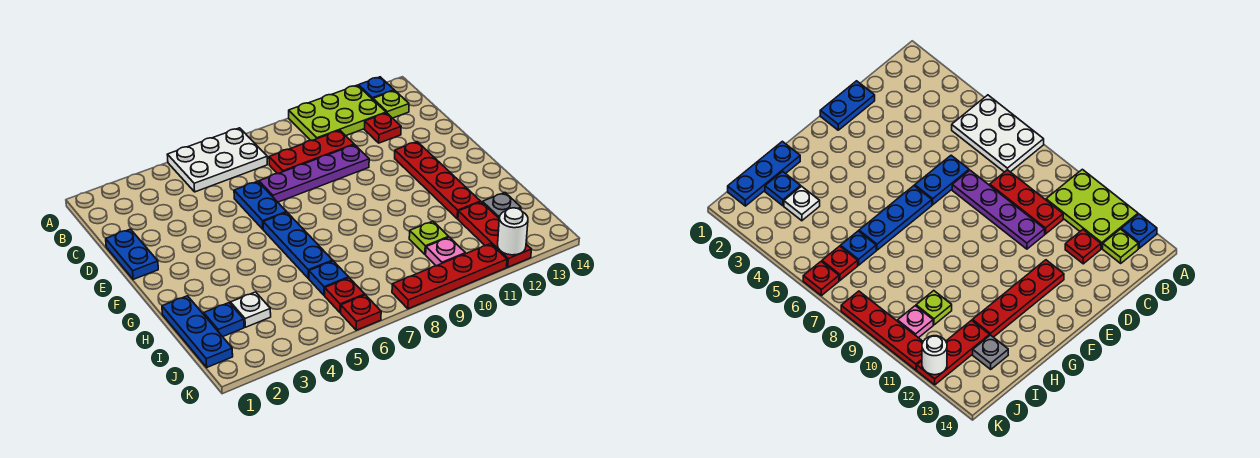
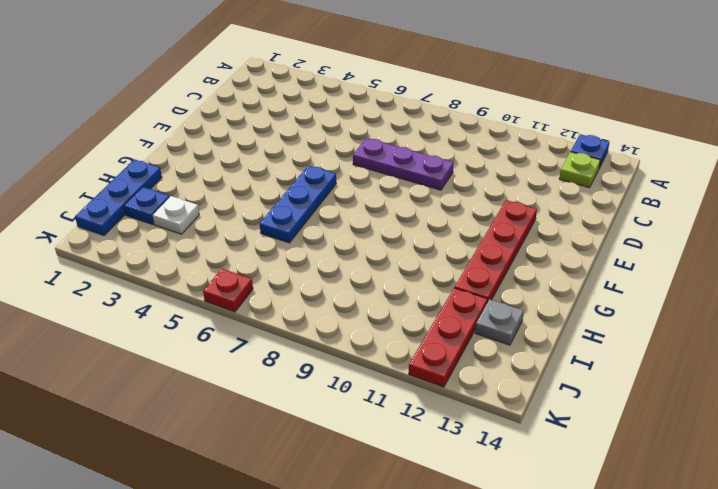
purple plate D7:D9 level 1 -> purple plate D7:D10 level 1
none -> white plate A5:B7 level 1
none -> lime plate A10:B12 level 1
none -> red plate C8:C10 level 1

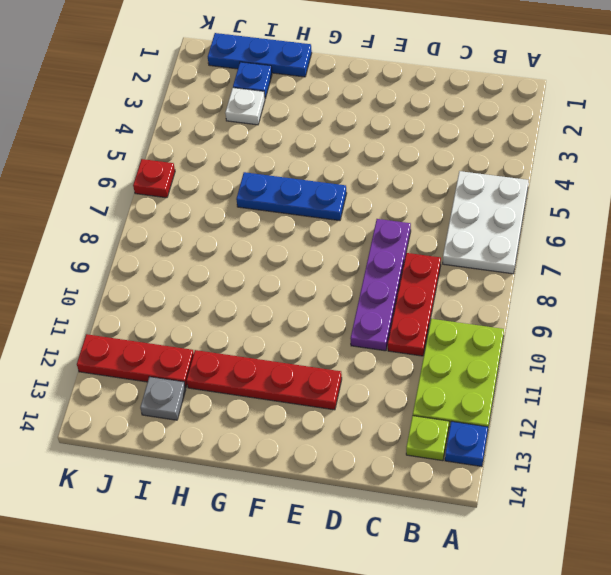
none -> red plate C12 level 1
none -> blue plate D1:E1 level 1
none -> blue plate D6:E6 level 1

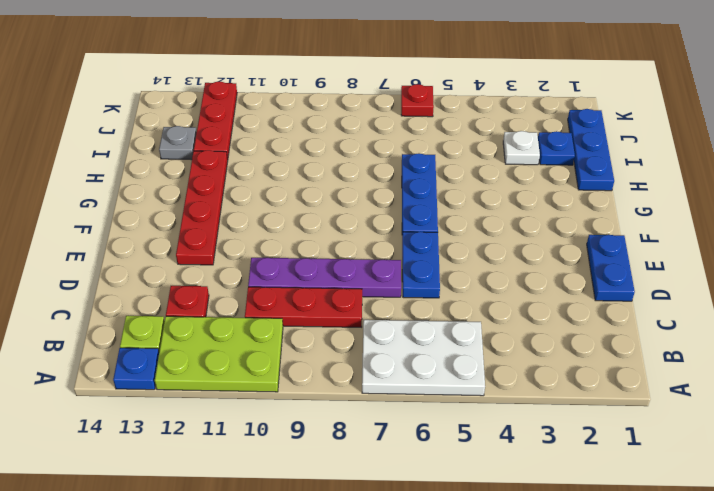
none -> blue plate I6 level 1
none -> lime plate I10 level 1
none -> red plate J6 level 1

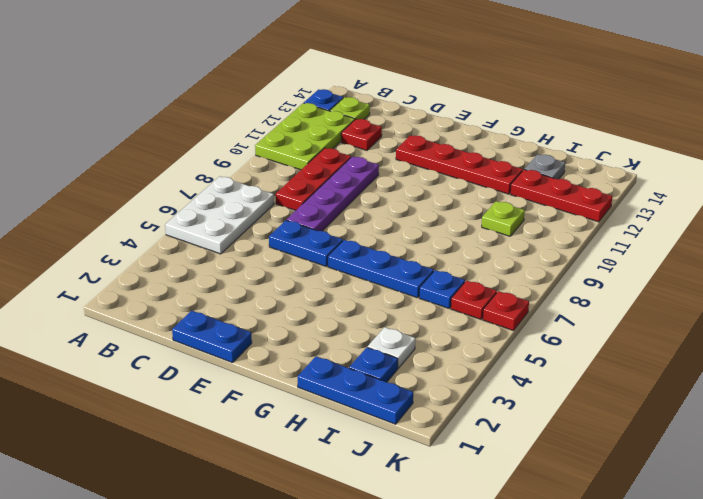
none -> pink plate J10 level 1
none -> red plate K8:K11 level 1
none -> white round brick K12 level 2

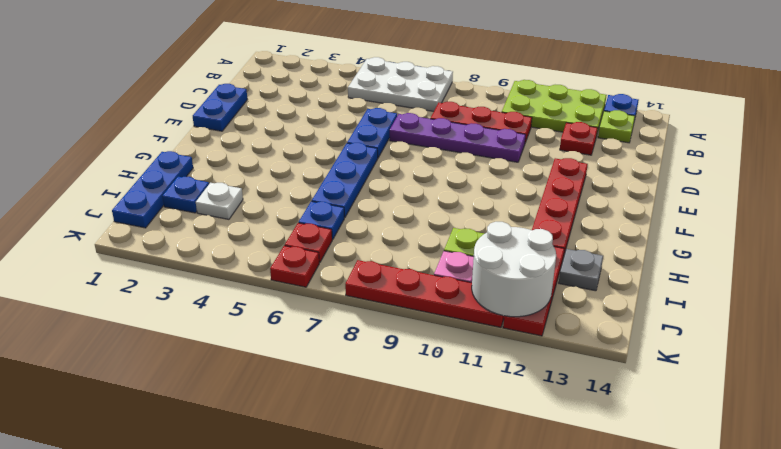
white round brick J11:K12 level 2 -> white round brick K12 level 2

